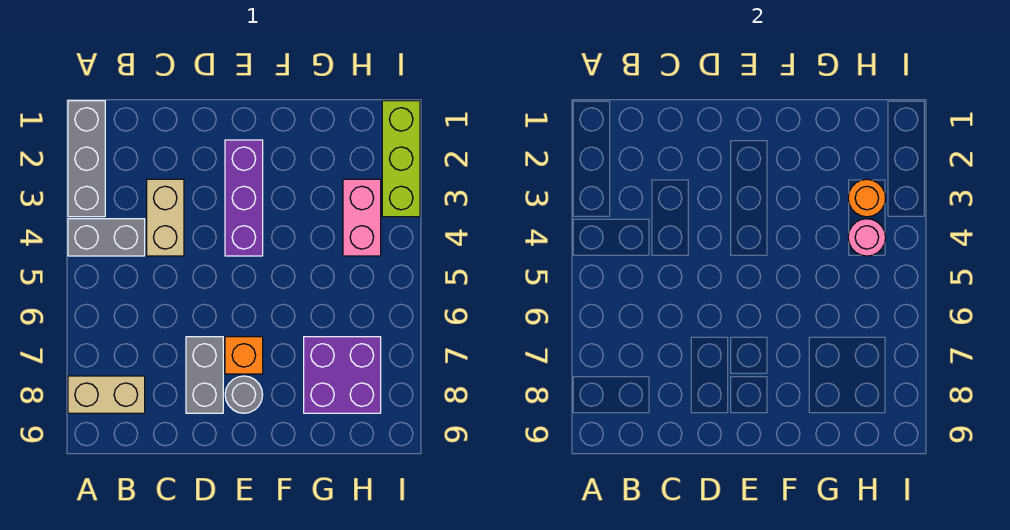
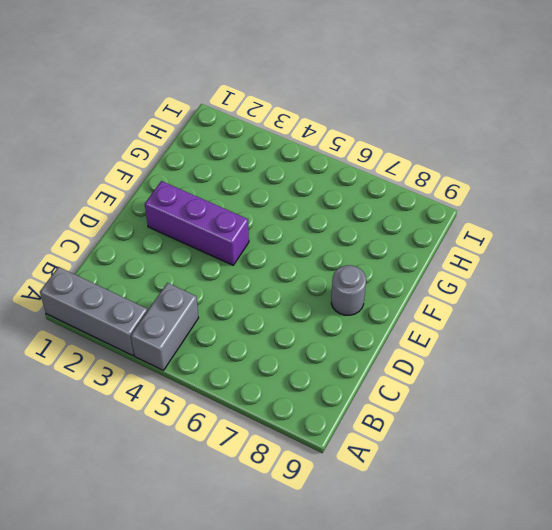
none -> tan brick A8:B8 level 1
none -> tan brick C3:C4 level 1
none -> grey brick D7:D8 level 1

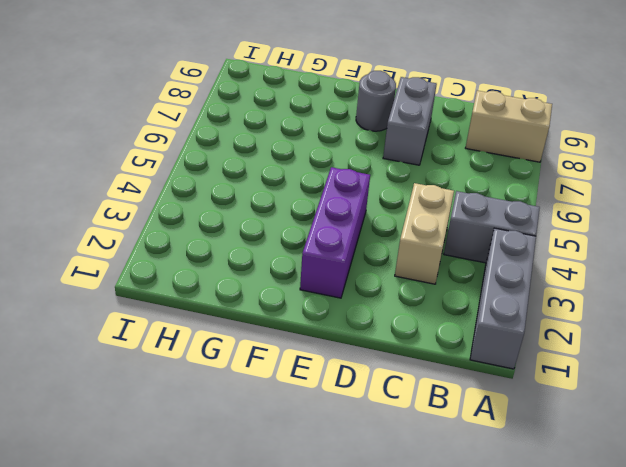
none -> orange brick E7 level 1
none -> purple brick G7:H8 level 1
none -> pink brick H3:H4 level 1

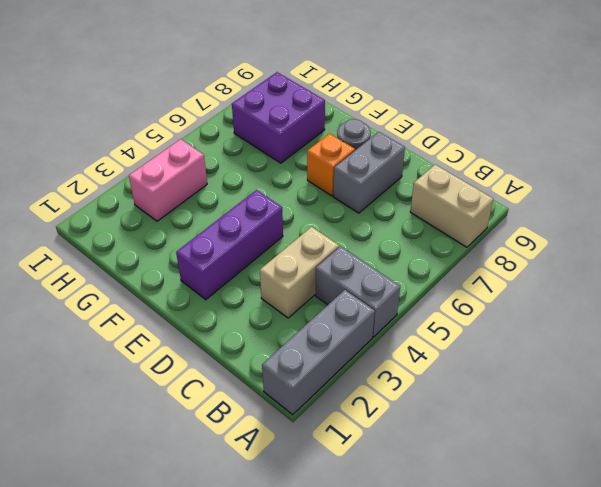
none -> lime brick I1:I3 level 1
none -> orange round brick H3 level 2
none -> pink round brick H4 level 2

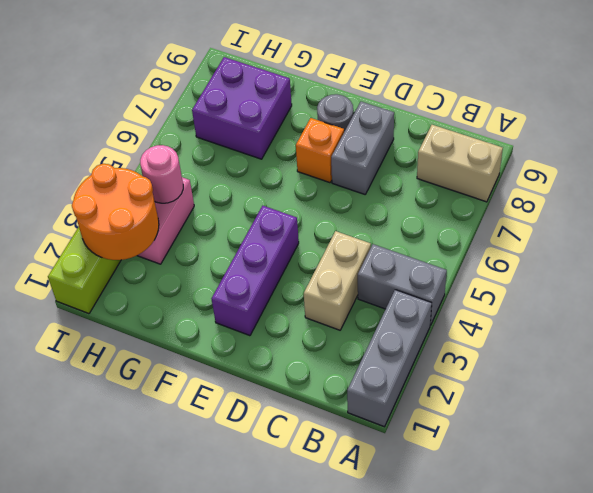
orange round brick H2:I3 level 2 -> orange round brick H3 level 2

